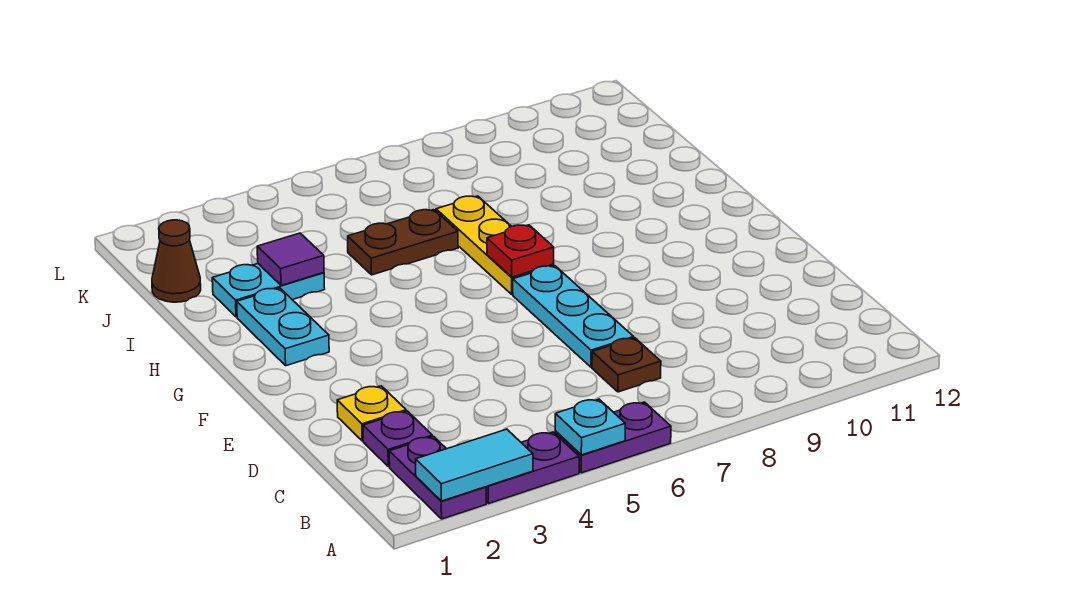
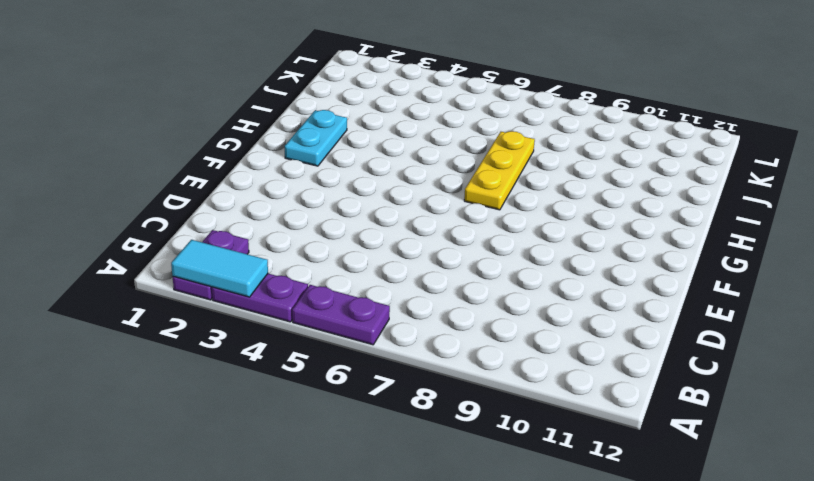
none -> purple plate C2 level 1
none -> brown plate C7 level 1
none -> yellow plate D2 level 1

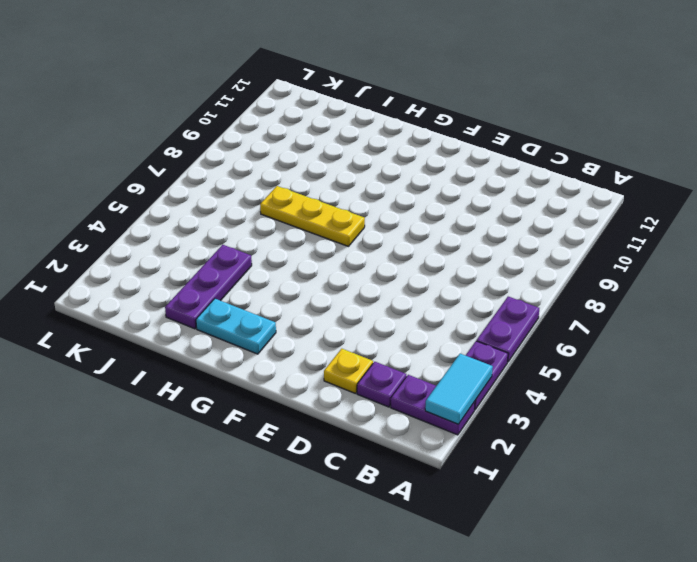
purple plate I2:I4 level 1 -> cyan plate I2:I3 level 1
none -> brown plate C7 level 1
none -> cyan plate D7:F7 level 1
none -> brown plate I5:I6 level 1

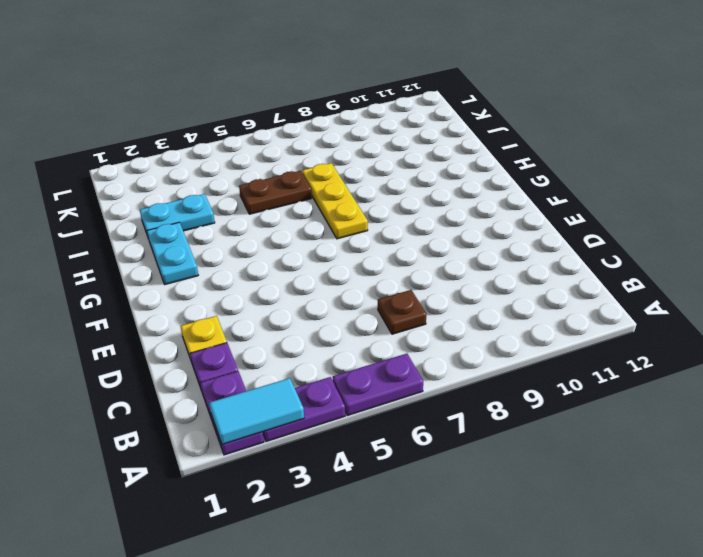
none -> cyan plate D7:F7 level 1
none -> brown cone J1 level 1
none -> cyan plate A5 level 2

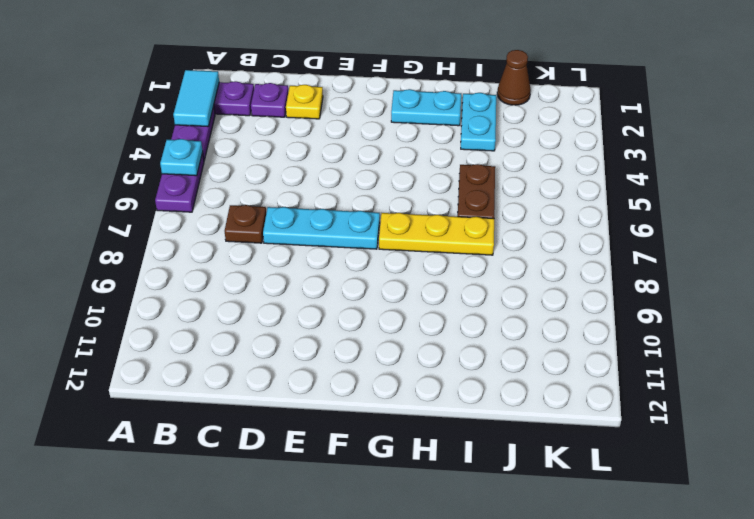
none -> red plate G7 level 2
none -> purple tile I3 level 2

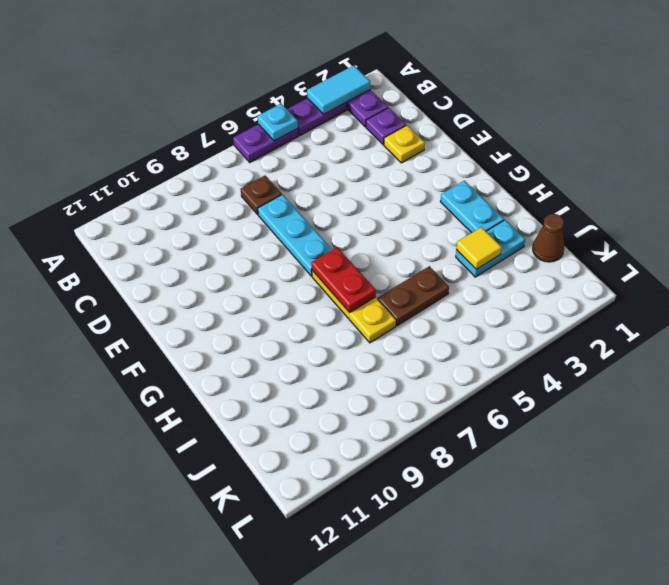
red plate G7:H7 level 2 -> red plate G7 level 2
yellow tile I3 level 2 -> purple tile I3 level 2

